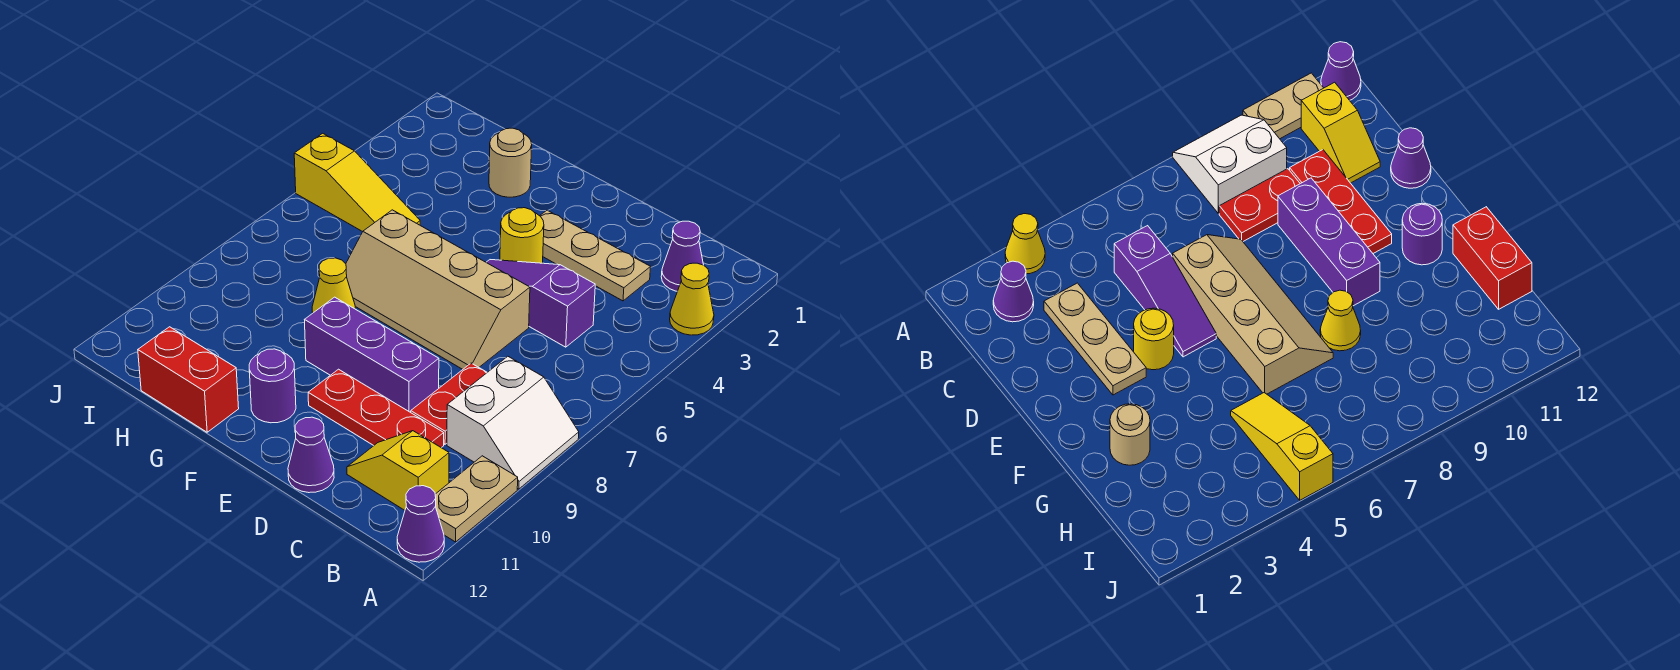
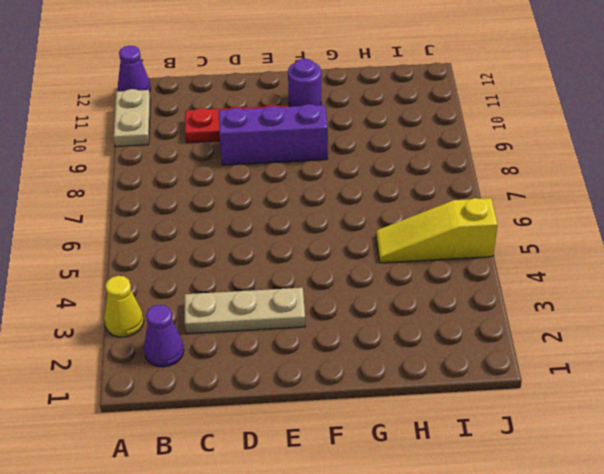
none -> white slope A8:B9 level 1 top B
none -> yellow slope B11:C11 level 1 top B
none -> purple slope C5:E5 level 1 top C

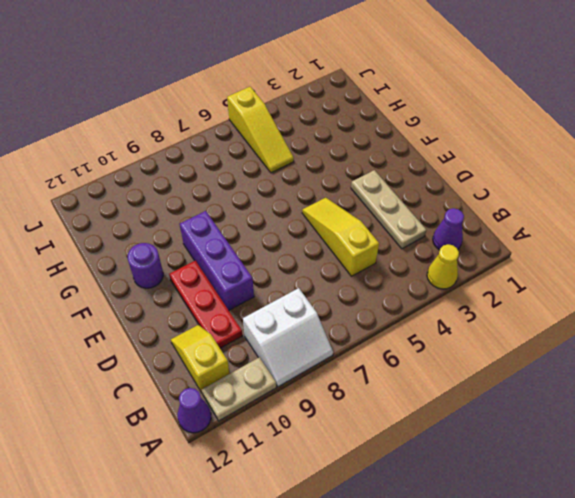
yellow slope C5:E5 level 1 top C -> purple slope C5:E5 level 1 top C
none -> red plate C8:C9 level 1
none -> tan slope D6:G7 level 1 top 6
none -> purple cone D12 level 1

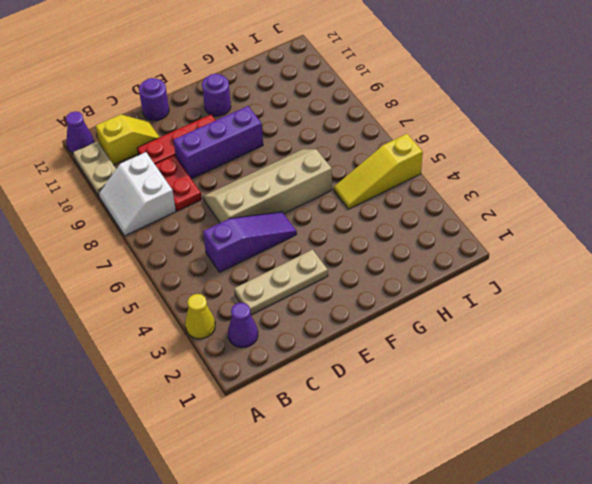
purple round brick D12 level 1 -> purple cone D12 level 1
none -> yellow round brick E4 level 1
none -> tan round brick G2 level 1
none -> yellow cone G8 level 1

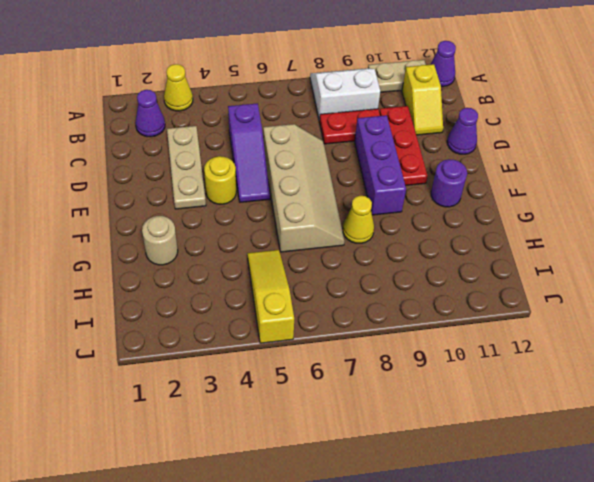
none -> red brick G12:H12 level 1

